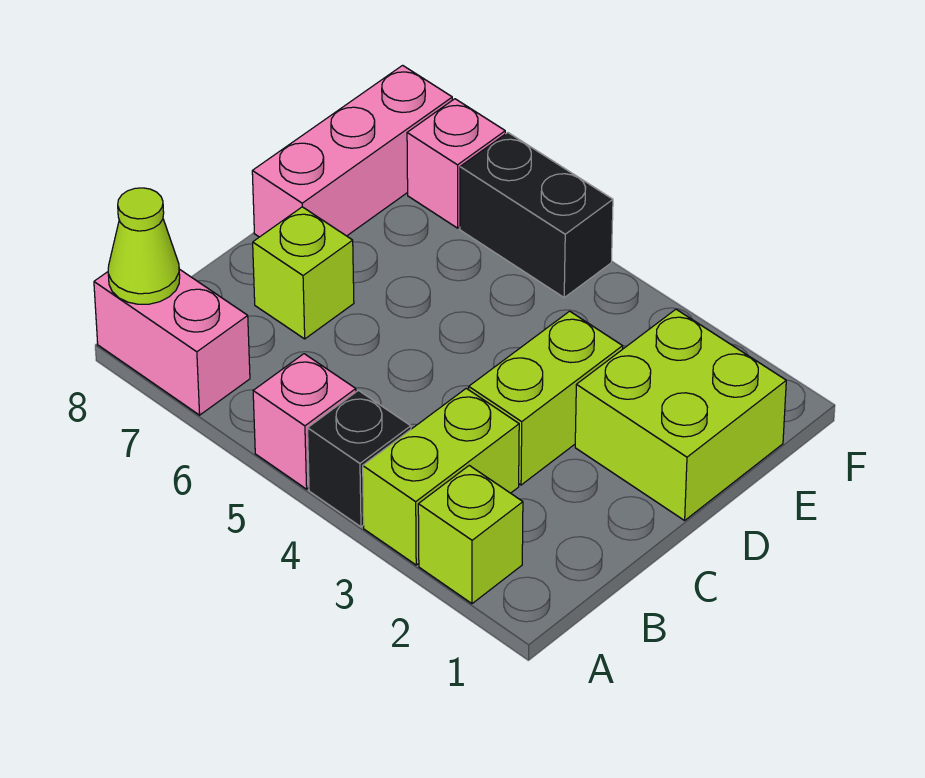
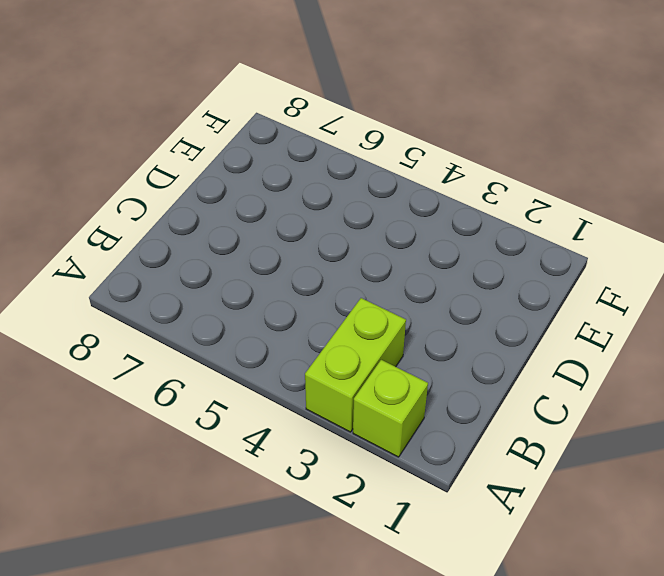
none -> black brick A4 level 1
none -> pink brick A5 level 1
none -> pink brick A7:A8 level 1

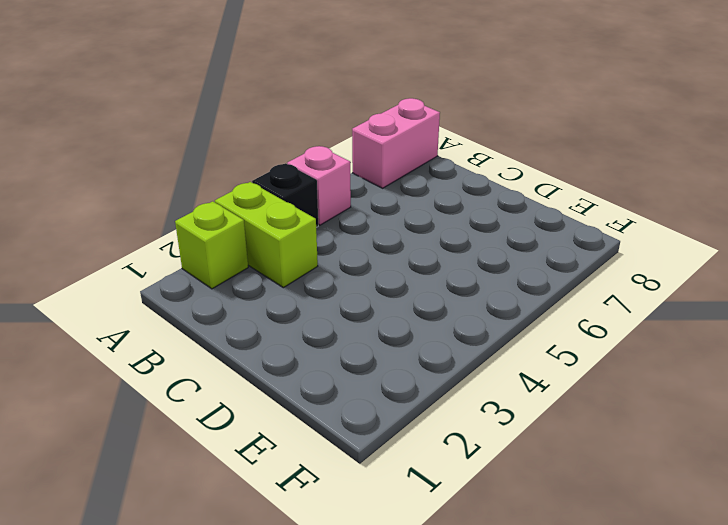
none -> lime brick C3:D3 level 1
none -> lime brick C7 level 1
none -> lime brick D1:E2 level 1

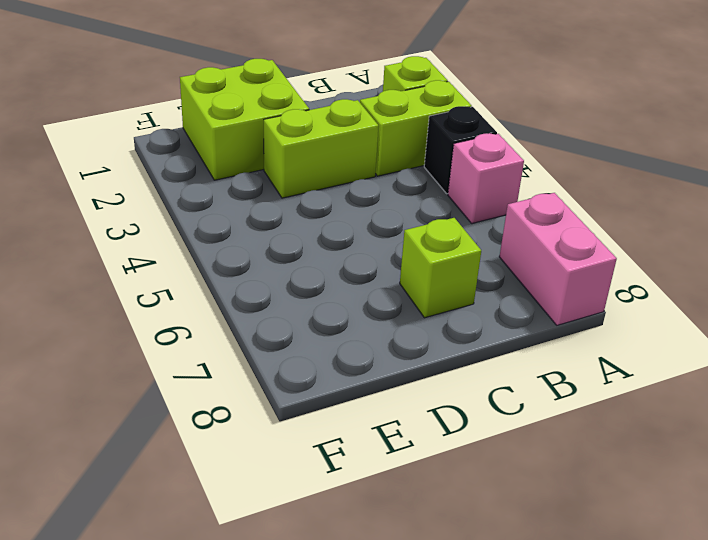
none -> pink brick D8:F8 level 1
none -> black brick F5:F6 level 1
none -> pink brick F7 level 1

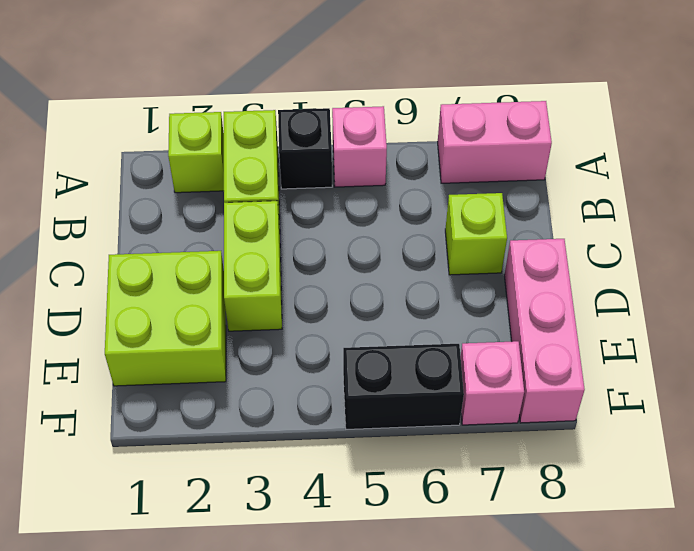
none -> lime cone A8 level 2

